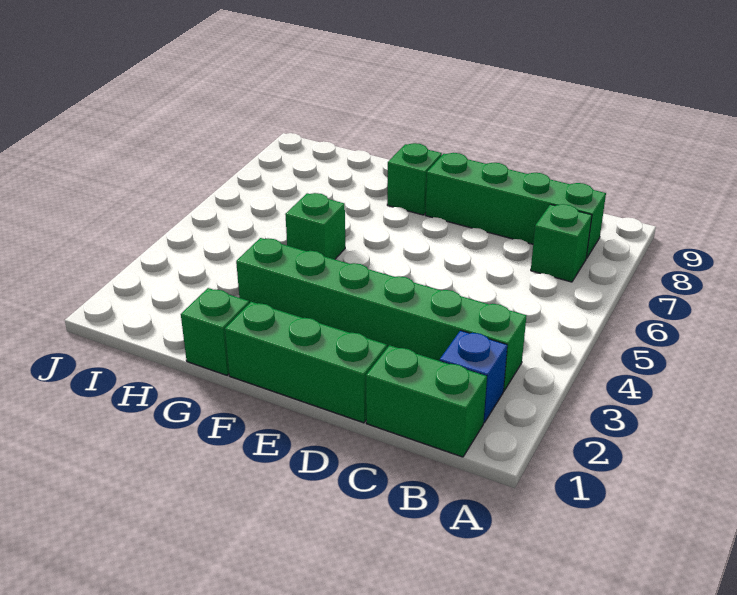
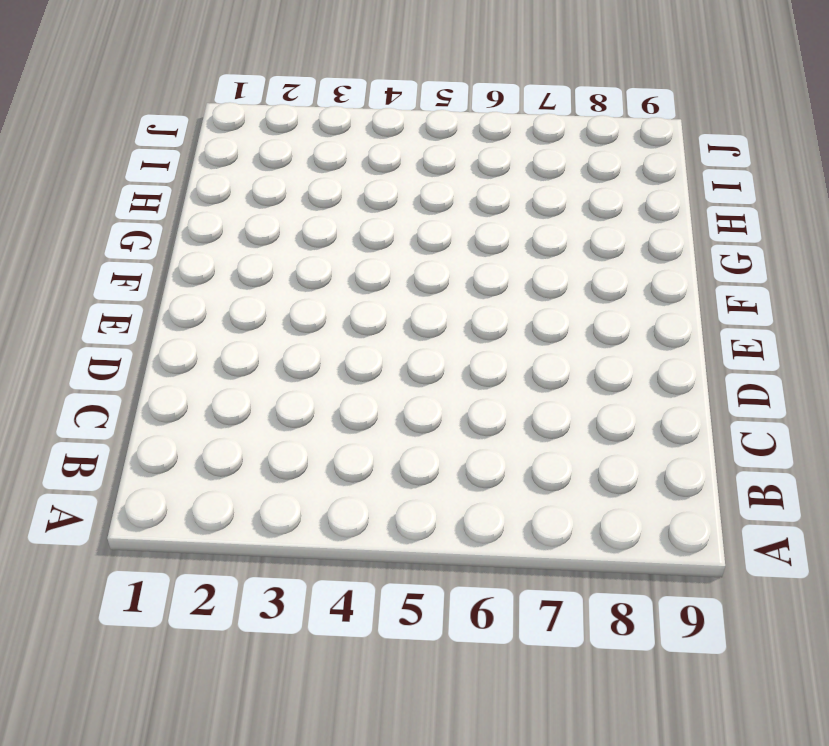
none -> green brick B1:C1 level 1
none -> blue brick B2 level 1

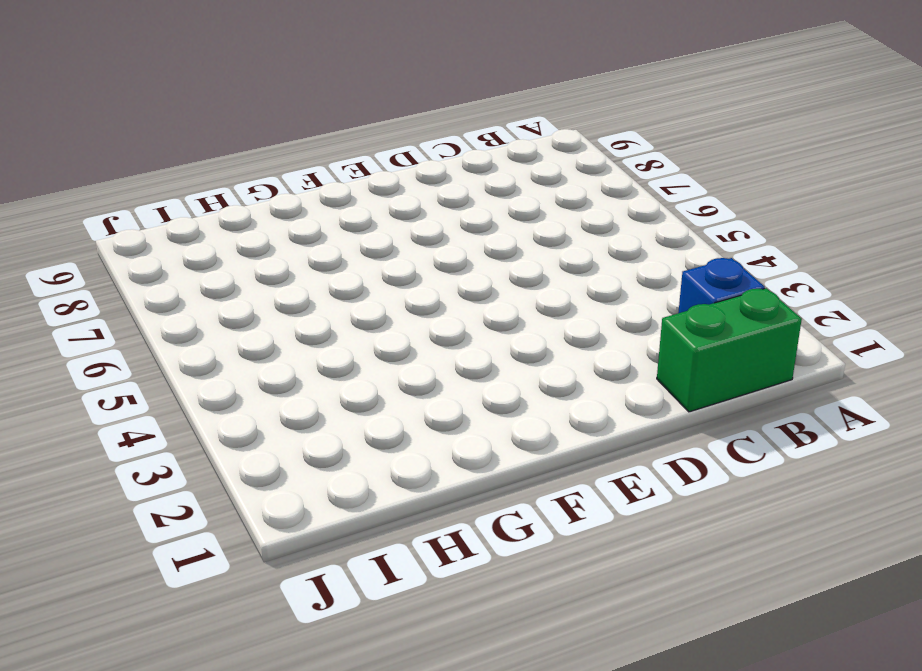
none -> green brick B3:G3 level 1
none -> green brick B7 level 1

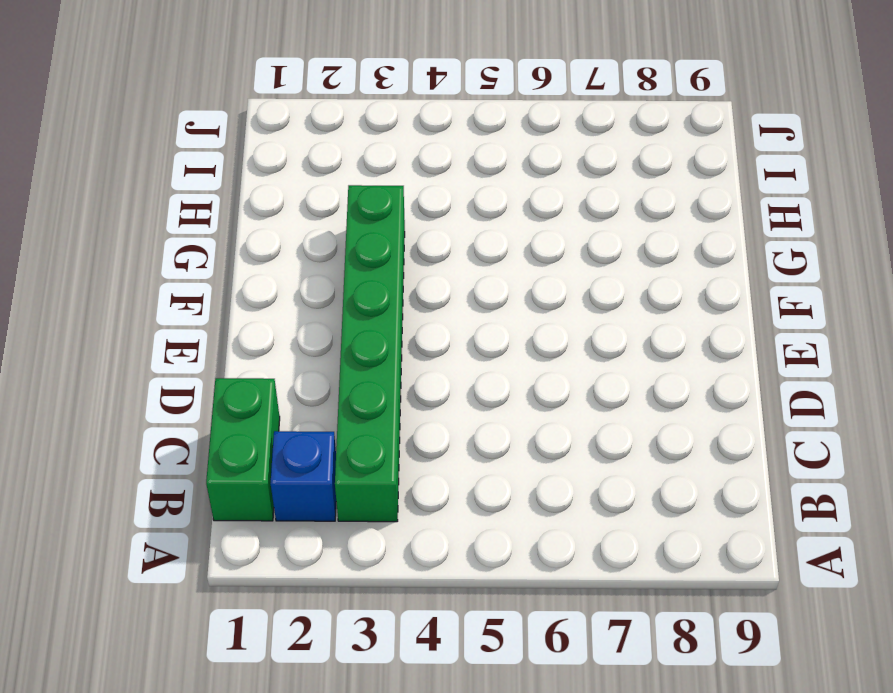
none -> green brick B7 level 1
none -> green brick B8:E8 level 1

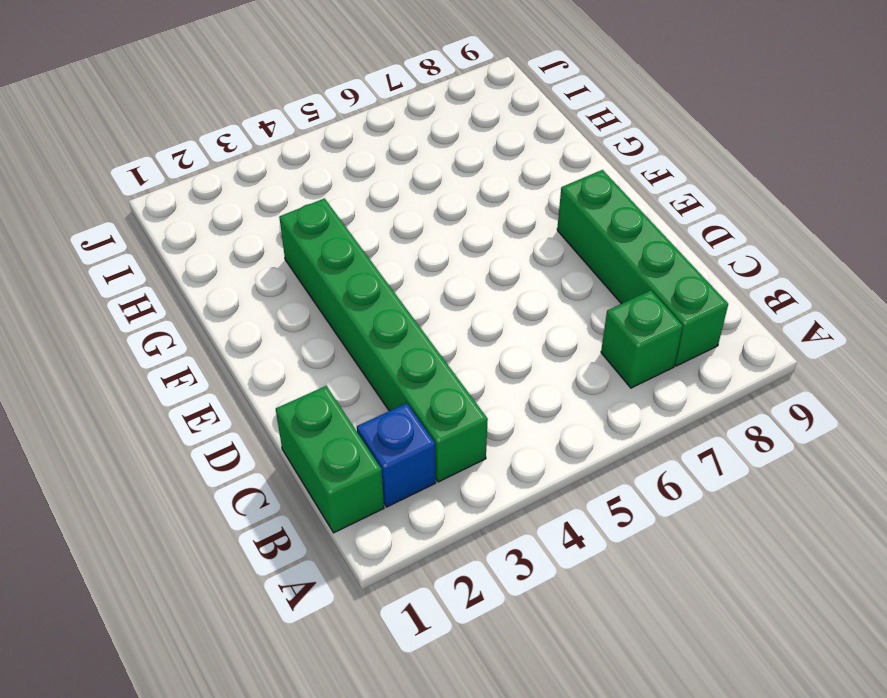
none -> green brick D1:F1 level 1
none -> green brick F8 level 1

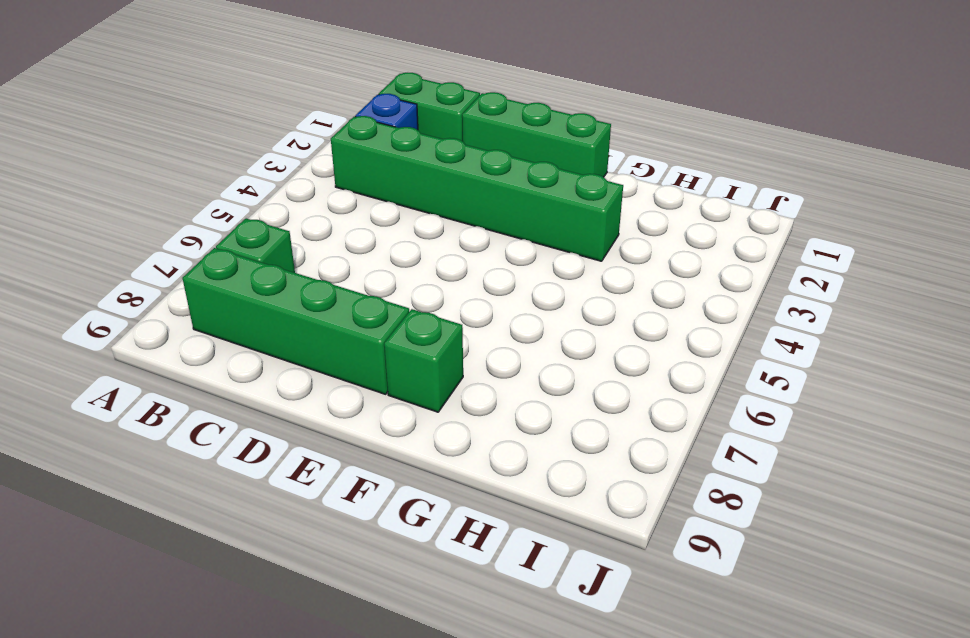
none -> green brick G1 level 1
none -> green brick G5 level 1

